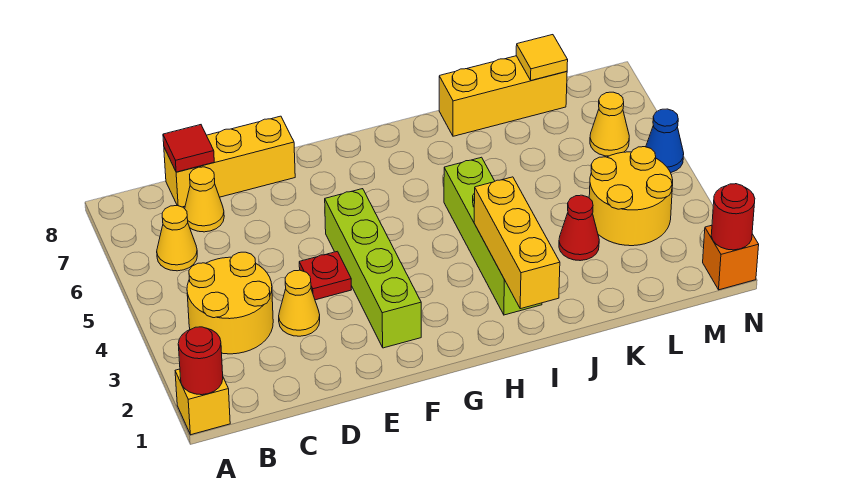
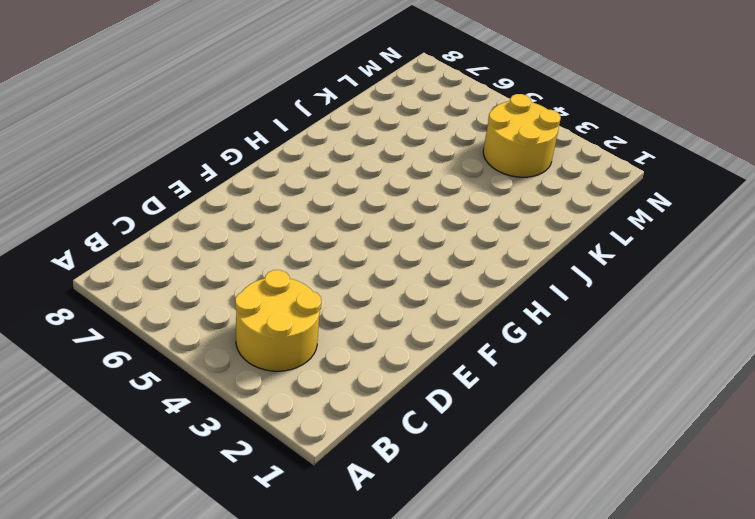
none -> yellow brick A1 level 1
none -> yellow cone B6 level 1
none -> yellow cone C7 level 1

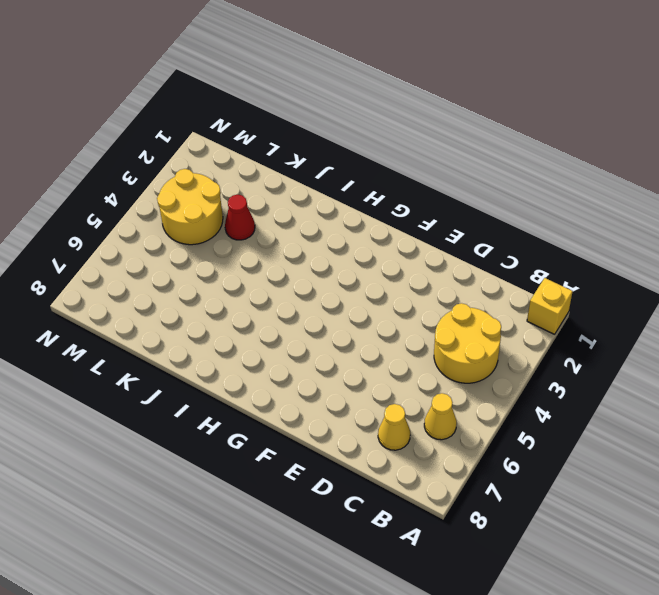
none -> yellow brick C8:E8 level 1
none -> yellow cone D3 level 1
none -> red plate E4 level 1

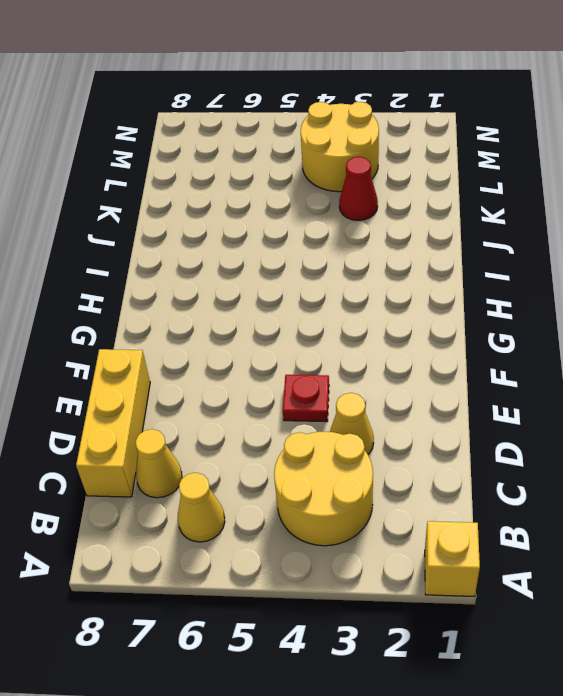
none -> lime brick F2:F5 level 1
none -> lime brick I2:I5 level 1
none -> yellow brick J8:L8 level 1

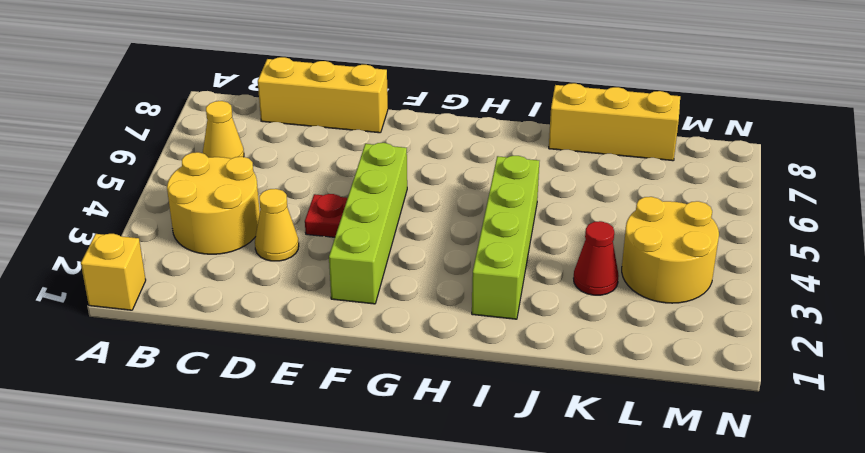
none -> yellow cone C7 level 1
none -> yellow cone M6 level 1
none -> orange brick N1 level 1

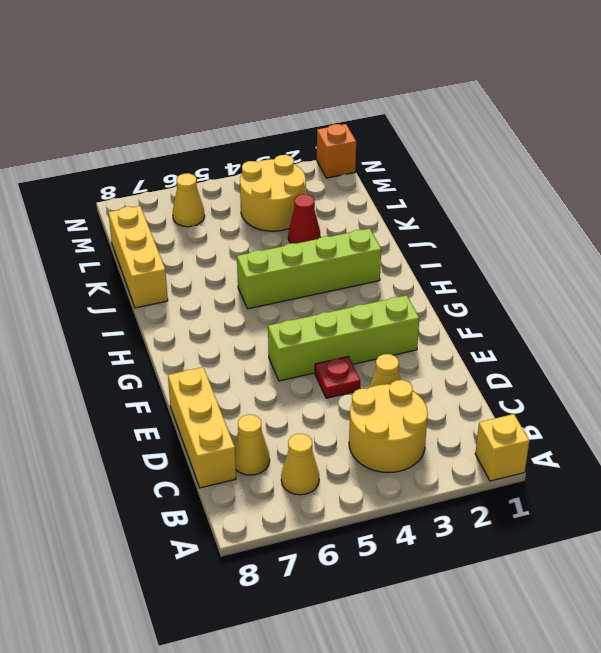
none -> blue cone N5 level 1
none -> red round brick A1 level 2
none -> red tile C8 level 2

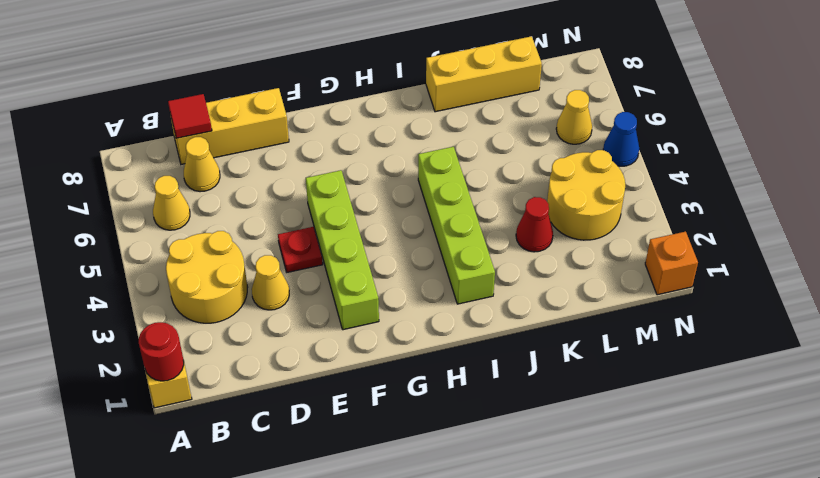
none -> yellow brick I1:I3 level 2
none -> yellow tile L8 level 2
none -> red round brick N1 level 2

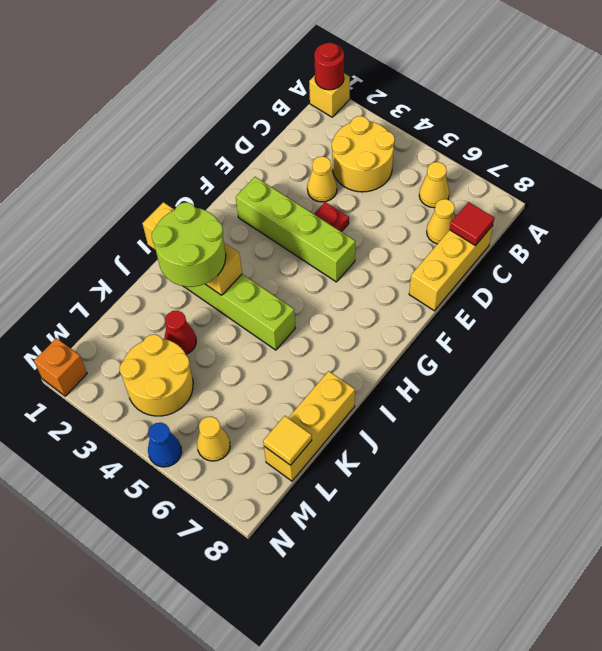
lime round brick I2:J3 level 3 -> none
none -> red round brick N1 level 2

